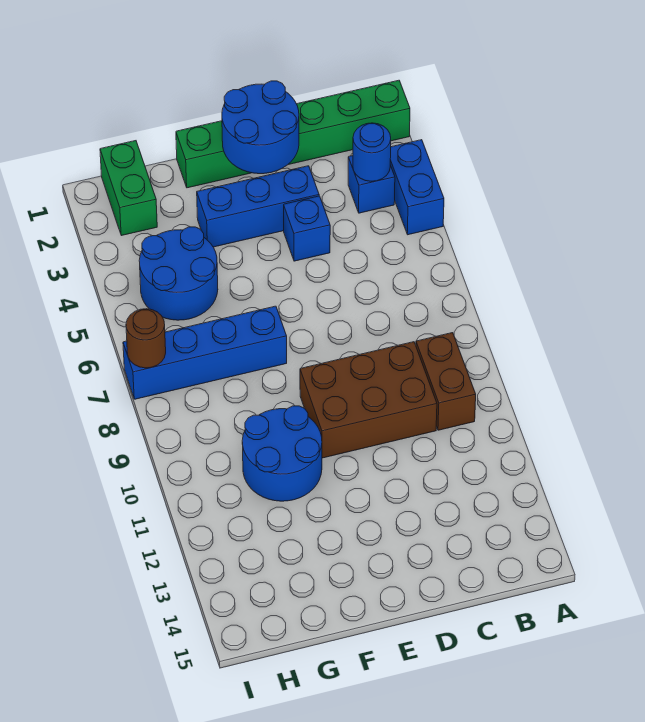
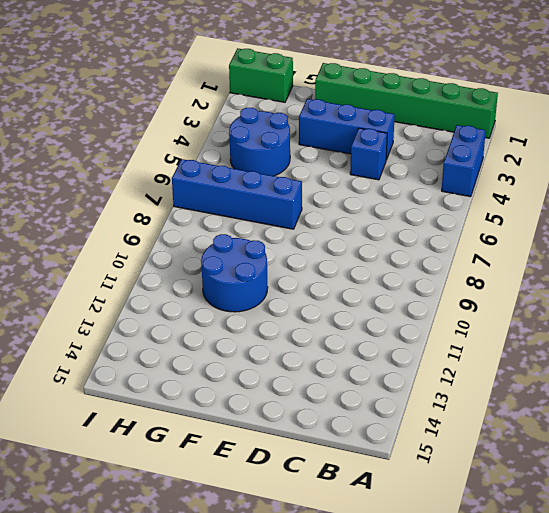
green brick H1:I1 level 1 -> green brick H1:H2 level 1
none -> blue brick B3 level 1
none -> brown brick B9:B10 level 1
none -> brown brick C9:E10 level 1

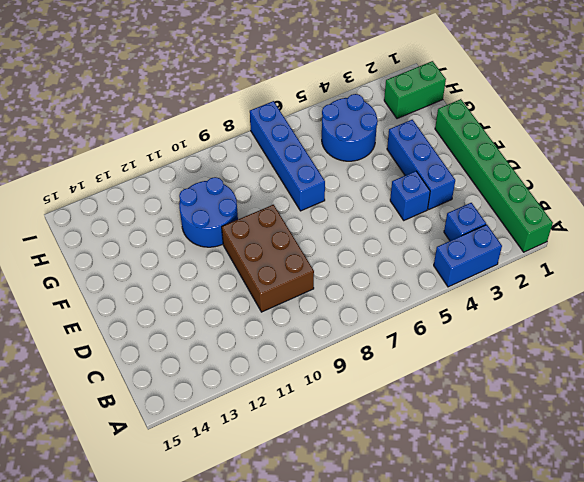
none -> brown brick B9:B10 level 1
none -> blue round brick B3 level 2
none -> blue round brick D1:E2 level 2

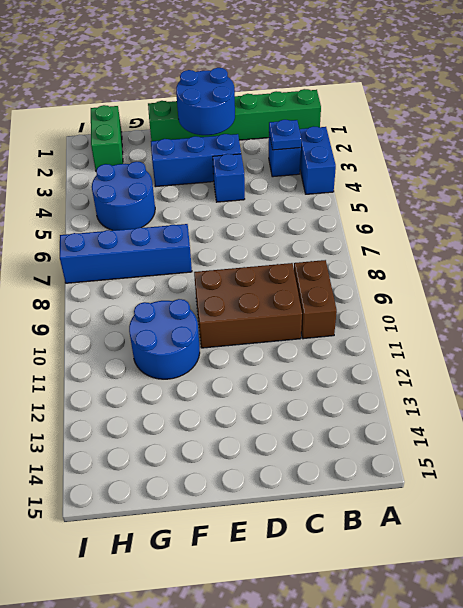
blue plate B3 level 2 -> blue round brick B3 level 2
none -> brown round brick I7 level 2

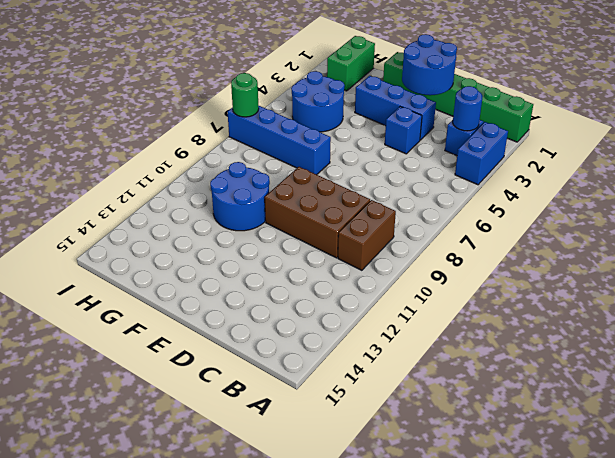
green round brick I7 level 2 -> brown round brick I7 level 2

